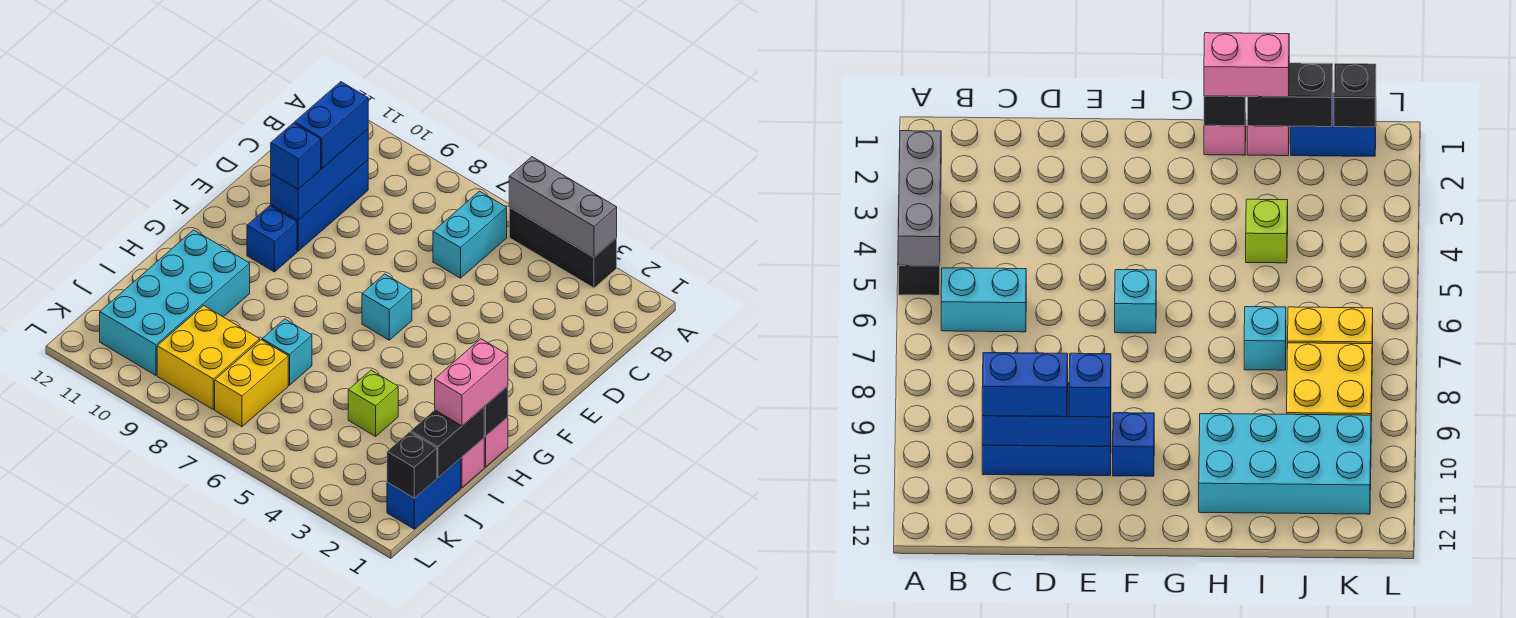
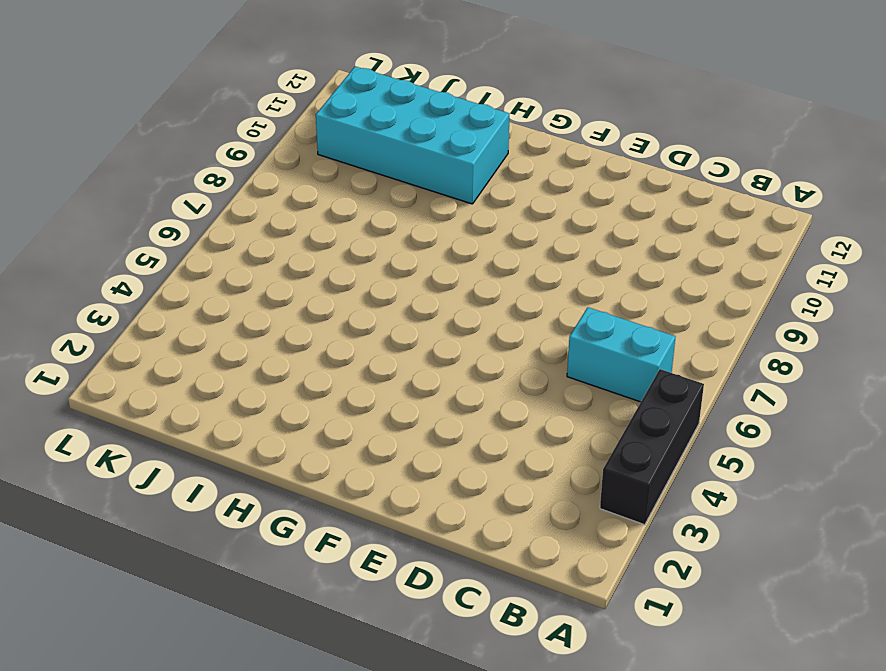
none -> blue brick C10:E10 level 1
none -> cyan brick F6 level 1
none -> blue brick F10 level 1

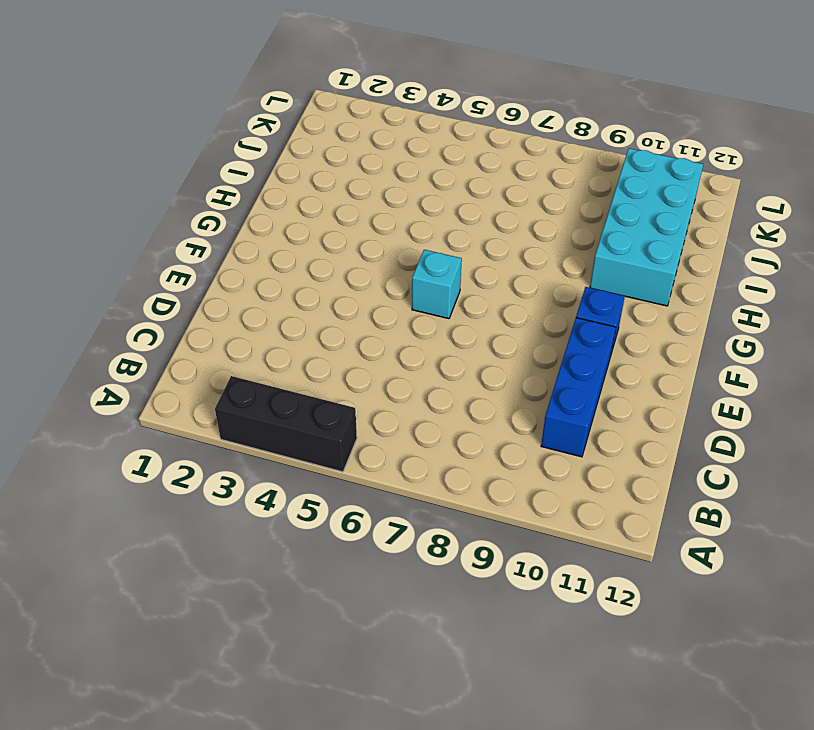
none -> cyan brick B6:C6 level 1
none -> pink brick H1 level 1
none -> pink brick I1 level 1

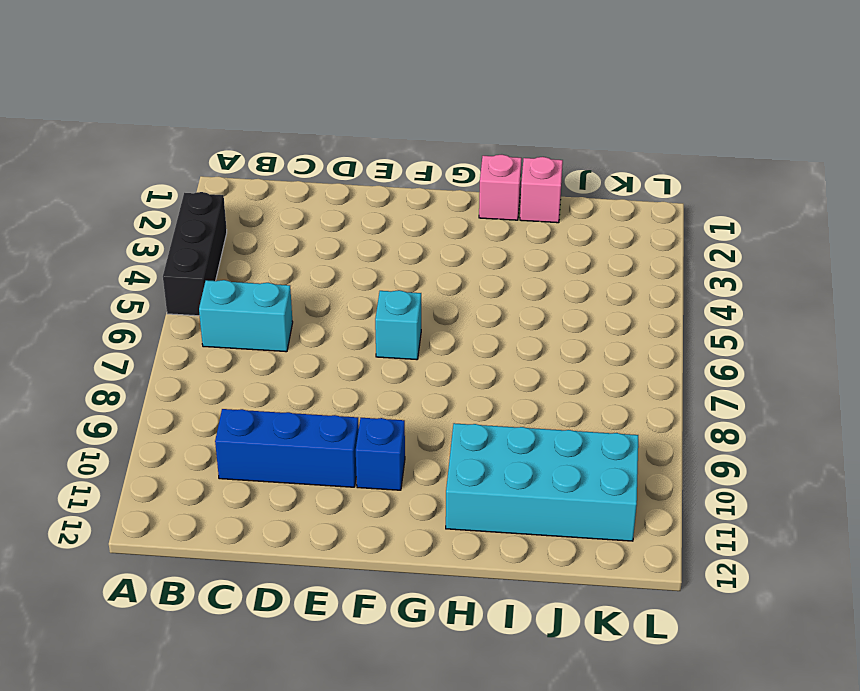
none -> lime brick I4 level 1
none -> cyan brick I7 level 1
none -> blue brick J1:K1 level 1

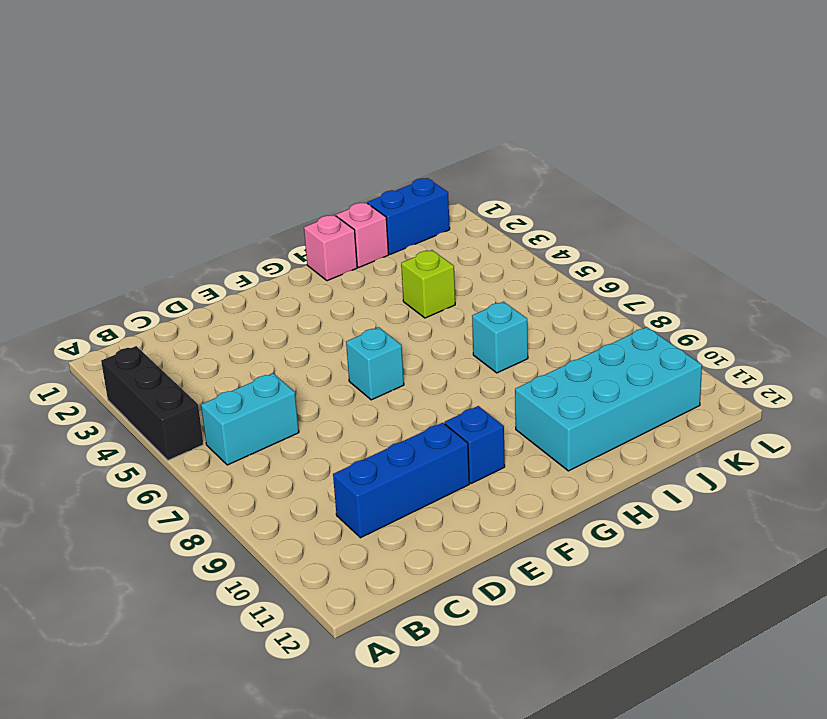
none -> yellow brick J7:K7 level 1
none -> yellow brick J8:K9 level 1
none -> grey brick A3:A5 level 2

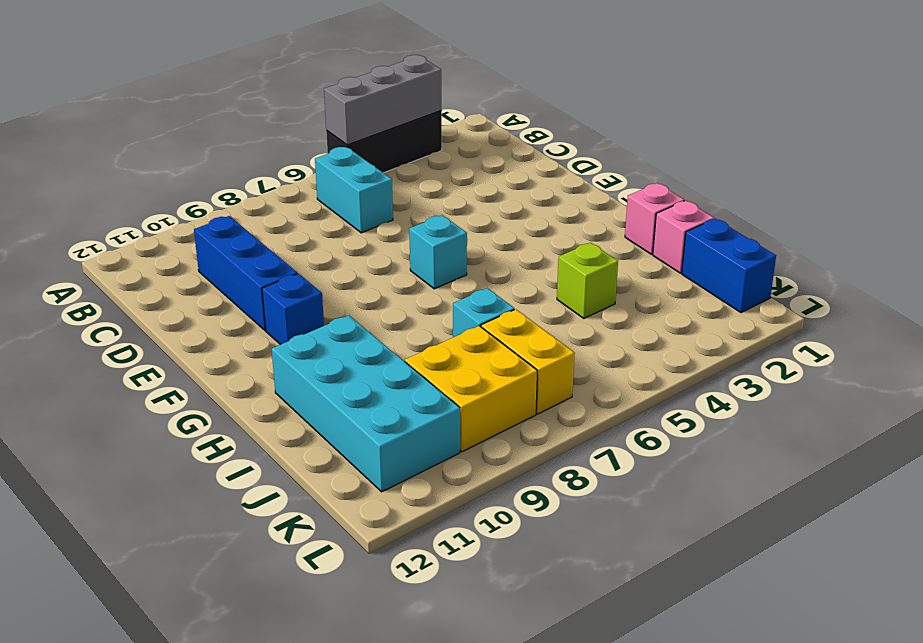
none -> blue brick C10:E10 level 2
none -> black brick H1 level 2
none -> black brick I1:J1 level 2

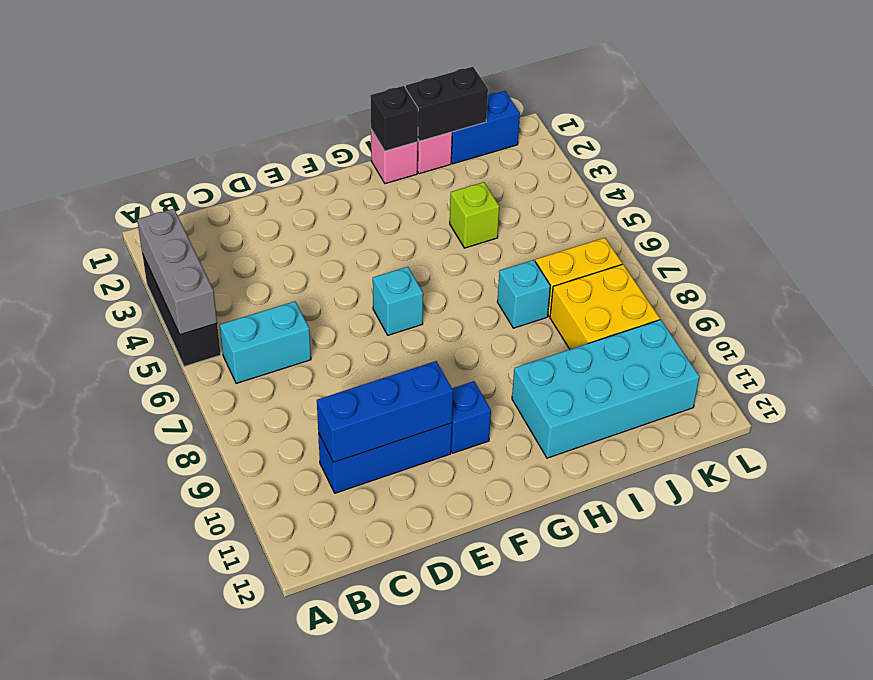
none -> black brick K1 level 2
none -> blue brick C10:D10 level 3
none -> blue brick E10 level 3

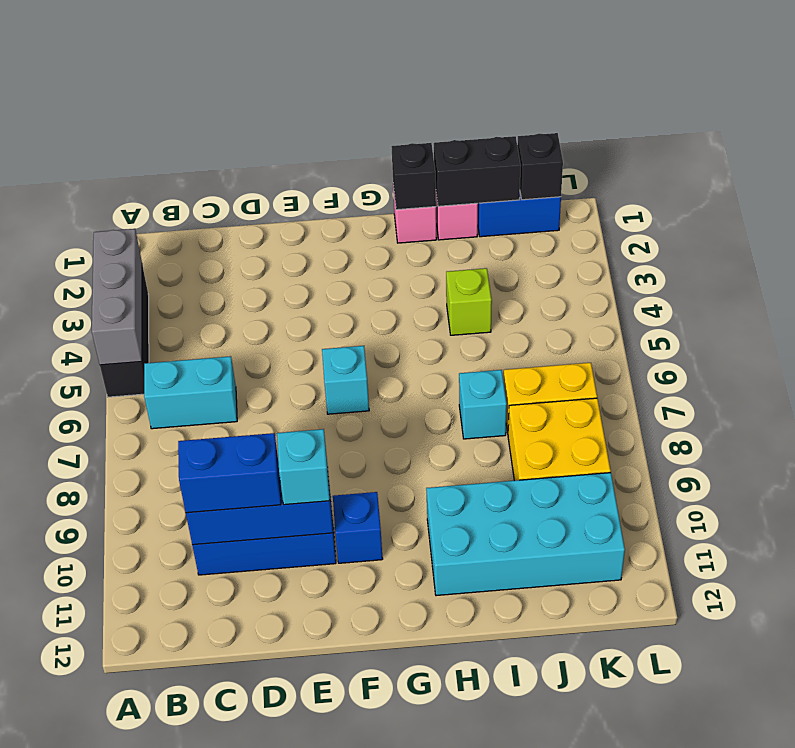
cyan brick E10 level 3 -> blue brick E10 level 3
none -> pink brick H1:I1 level 3

